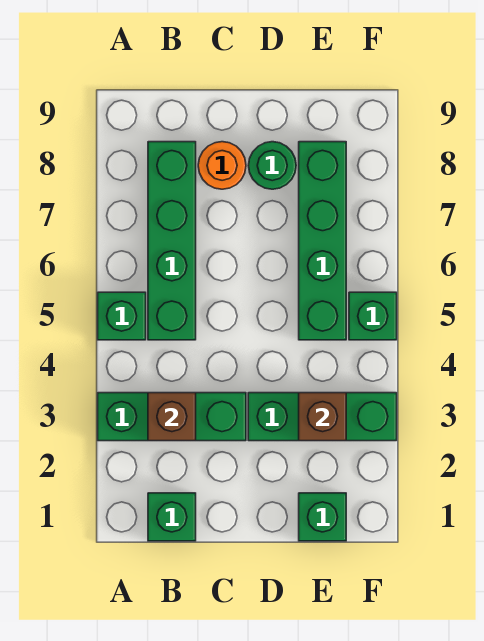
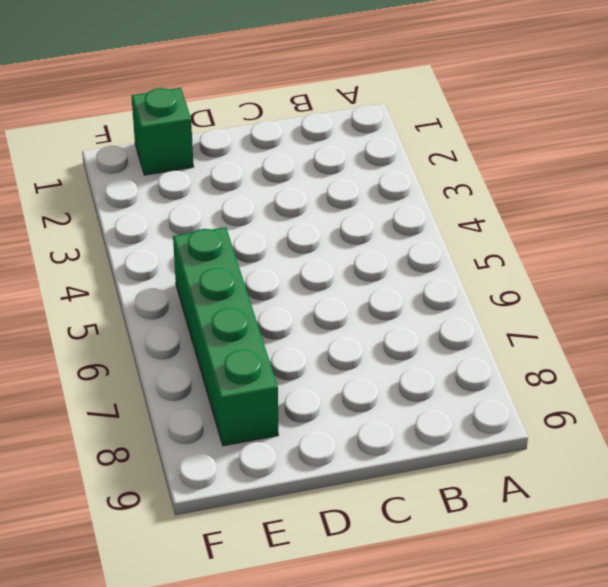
none -> green brick A3:C3 level 1
none -> green brick A5 level 1
none -> green brick B1 level 1

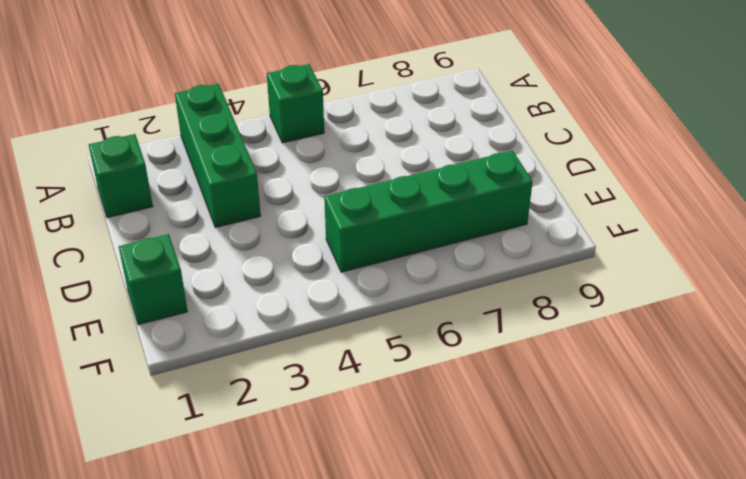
none -> green brick B5:B8 level 1
none -> orange round brick C8 level 1
none -> green brick D3:F3 level 1

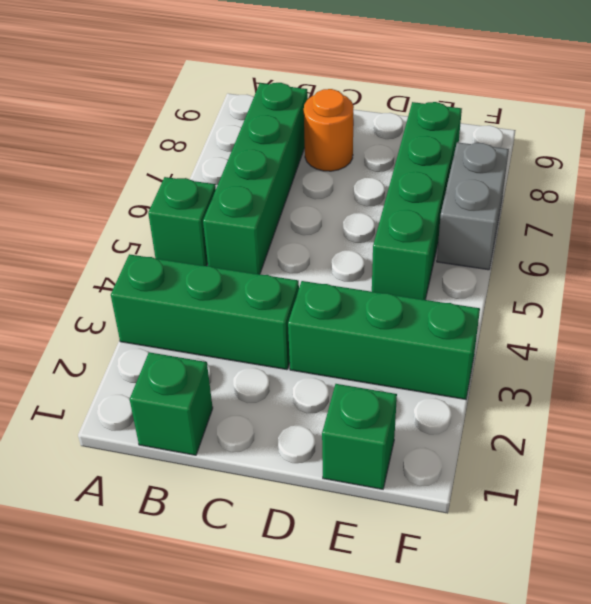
grey brick F6:F7 level 1 -> none
none -> green round brick D8 level 1
none -> green brick F5 level 1
none -> brown brick B3 level 2

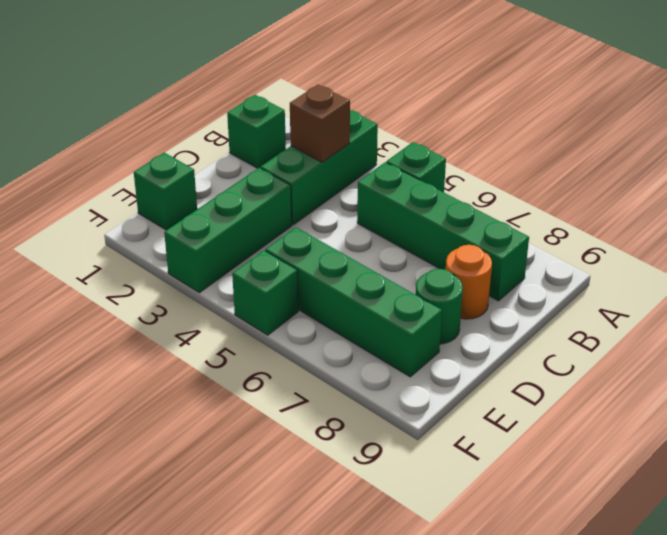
none -> brown brick E3 level 2

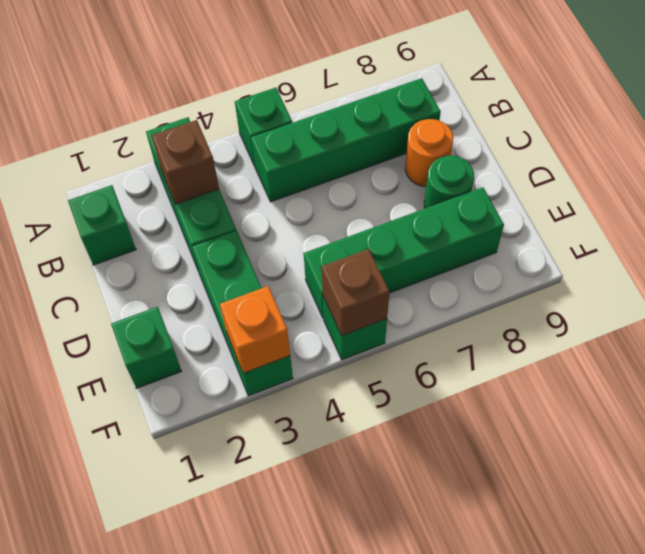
orange brick F3 level 2 -> none
brown brick F5 level 2 -> brown brick E3 level 2

